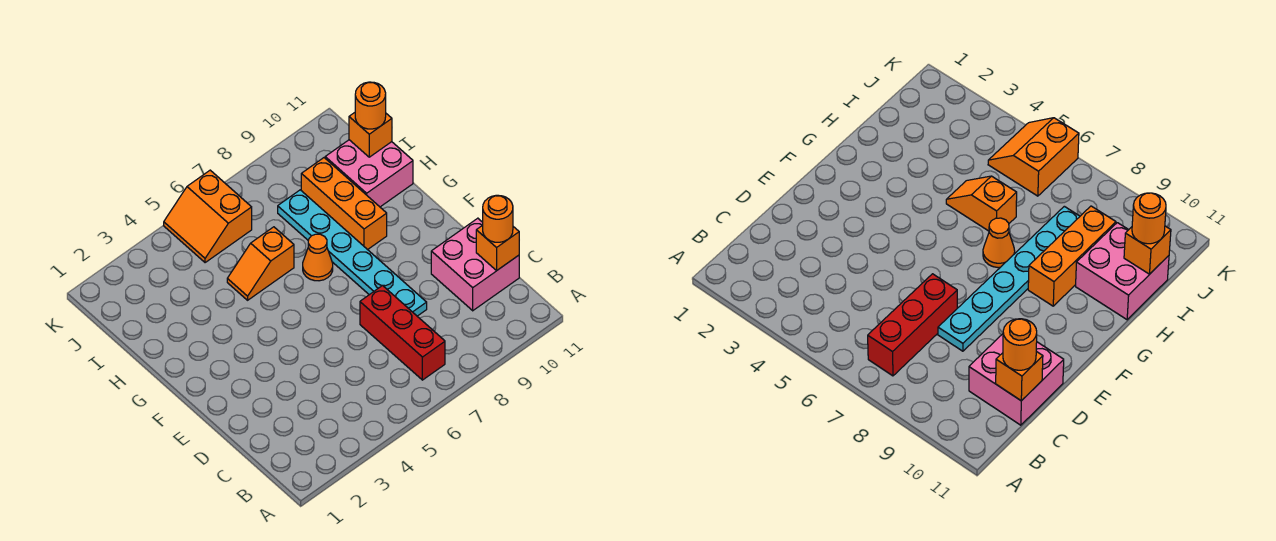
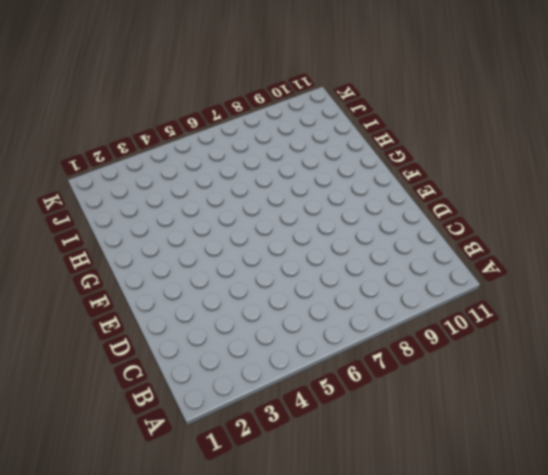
none -> red brick B7:D7 level 1
none -> pink brick C10:D11 level 1
none -> cyan plate D8:I8 level 1

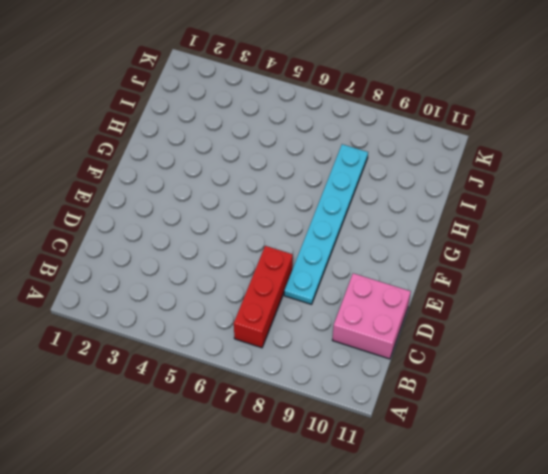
none -> orange cone G7 level 1
none -> orange brick G9:I9 level 1
none -> orange slope H5:H6 level 1 top 6

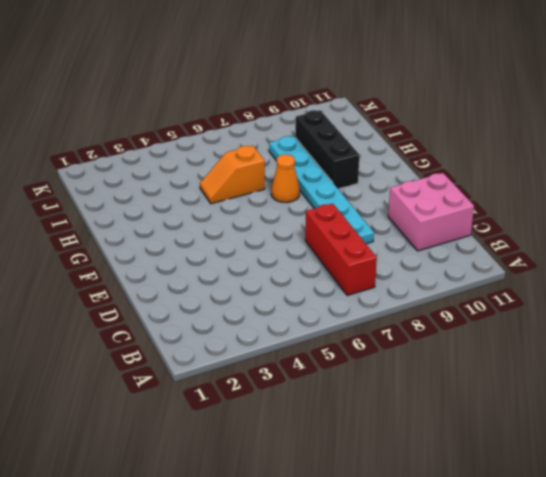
black brick G9:I9 level 1 -> orange brick G9:I9 level 1
none -> pink brick H10:I11 level 1
none -> orange slope J5:K6 level 1 top 6
none -> orange brick C11 level 2

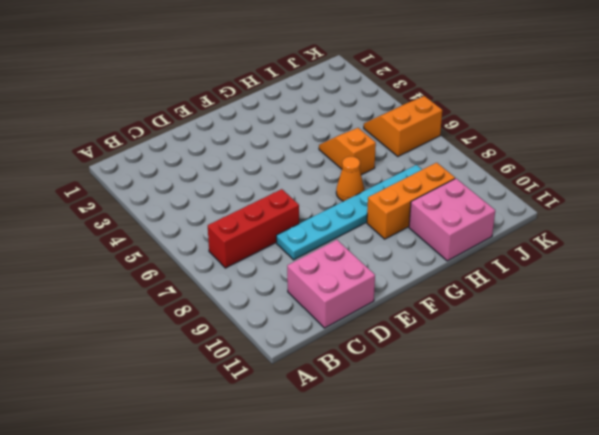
none -> orange brick C11 level 2
none -> orange brick I11 level 2
none -> orange round brick C11 level 3

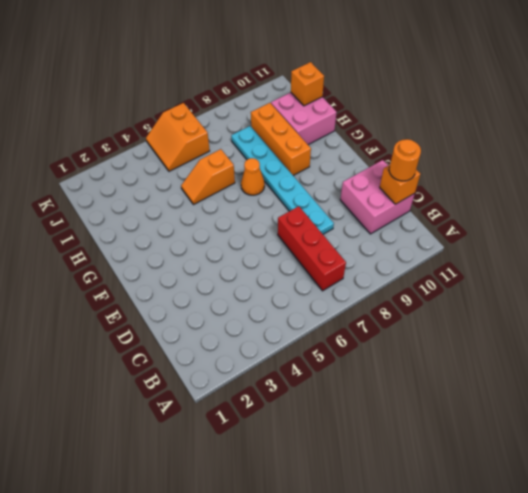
none -> orange round brick I11 level 3

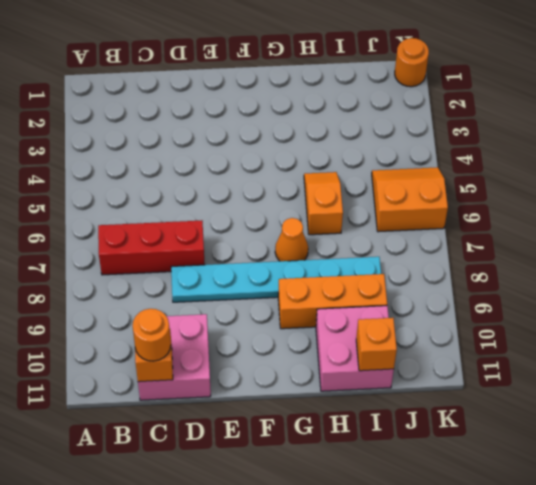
orange round brick K1 level 1 -> orange round brick I11 level 3

